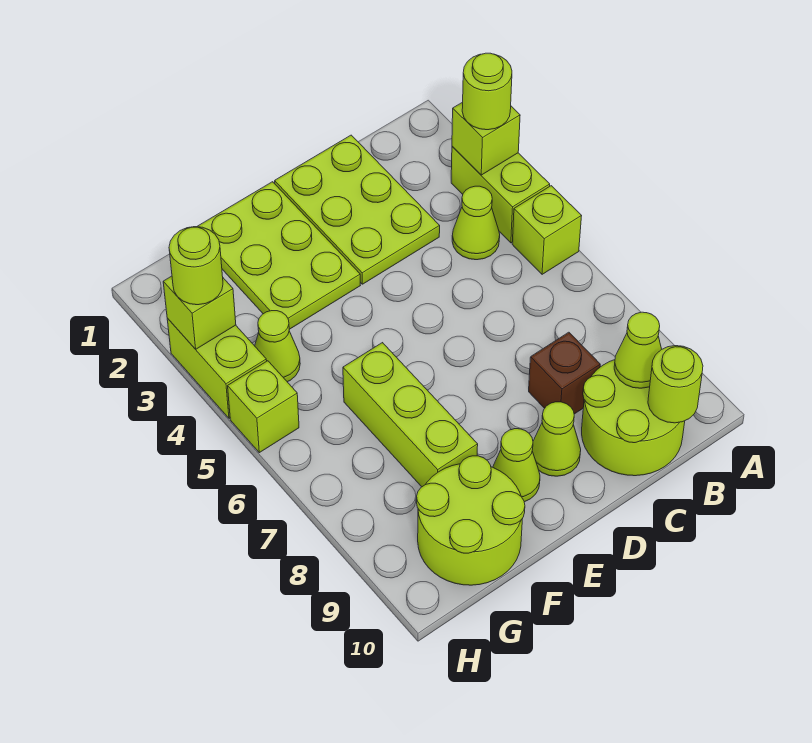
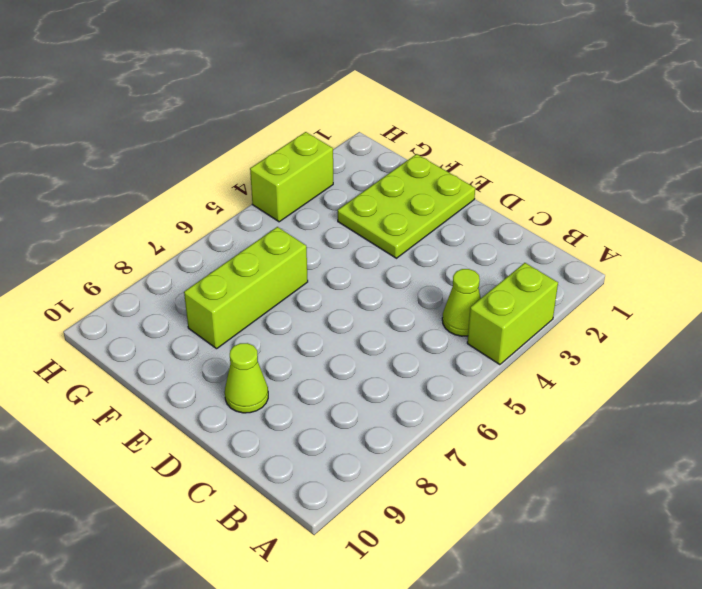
none -> lime brick A5 level 1
none -> lime round brick B9:C10 level 1
none -> lime plate C1:D3 level 1

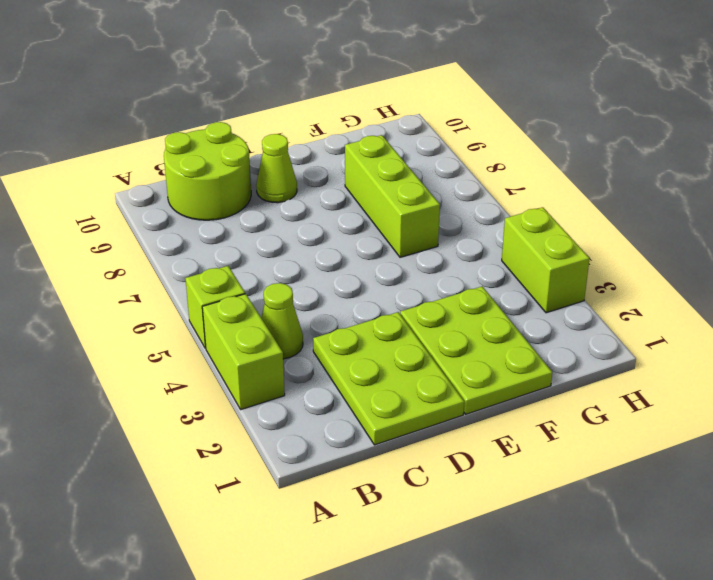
none -> brown brick C8 level 1
none -> lime cone E9 level 1
none -> lime round brick F9:G10 level 1

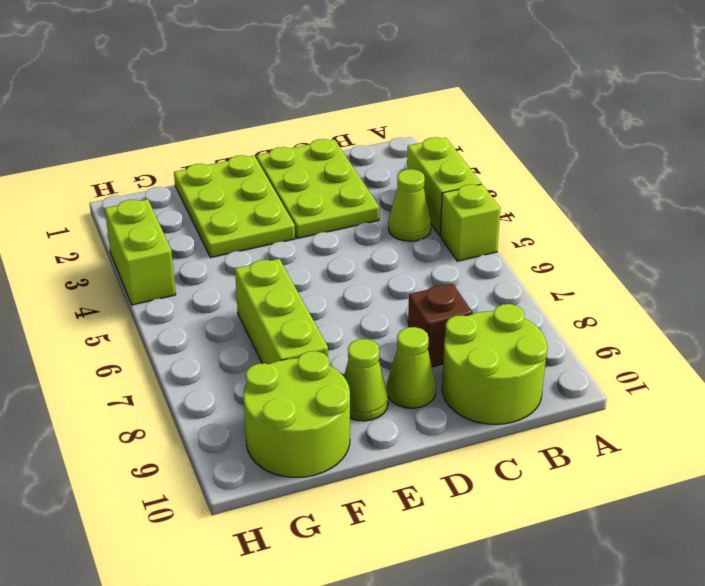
none -> lime cone G4 level 1
none -> lime brick H5 level 1
none -> lime brick A3 level 2

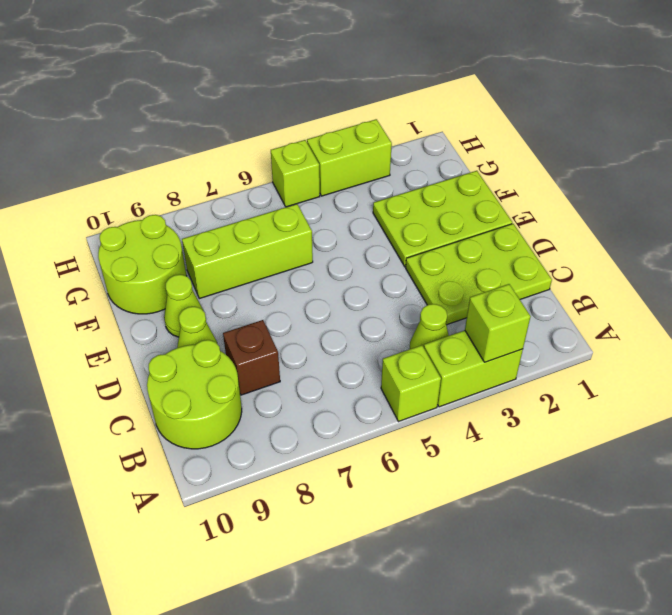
none -> lime cone G4 level 1
none -> lime cone B9 level 2
none -> lime round brick B10 level 2

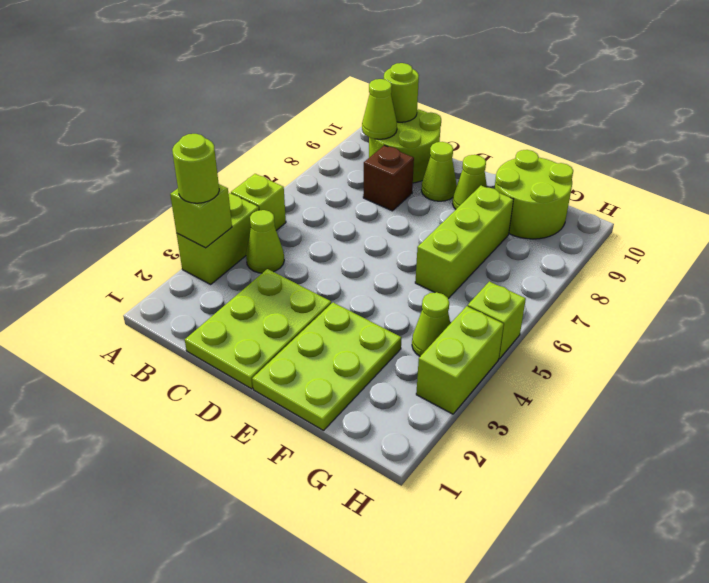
none -> lime brick H3 level 2
none -> lime round brick H3 level 3

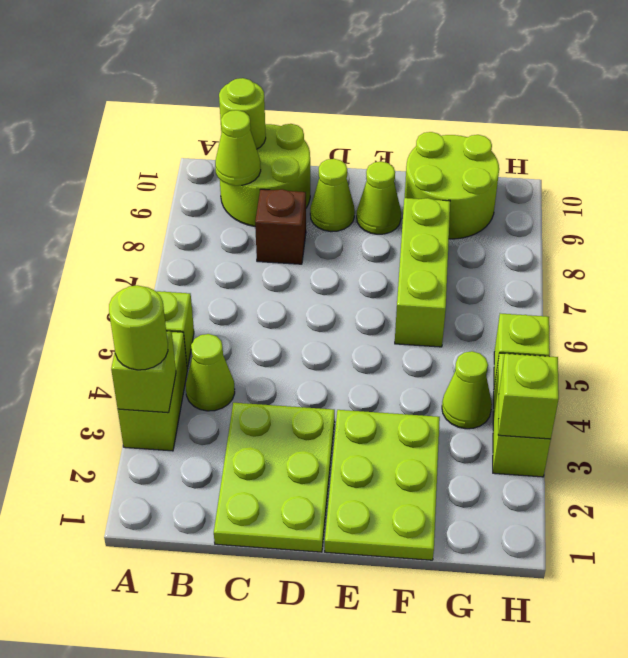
none -> lime round brick H3 level 3

